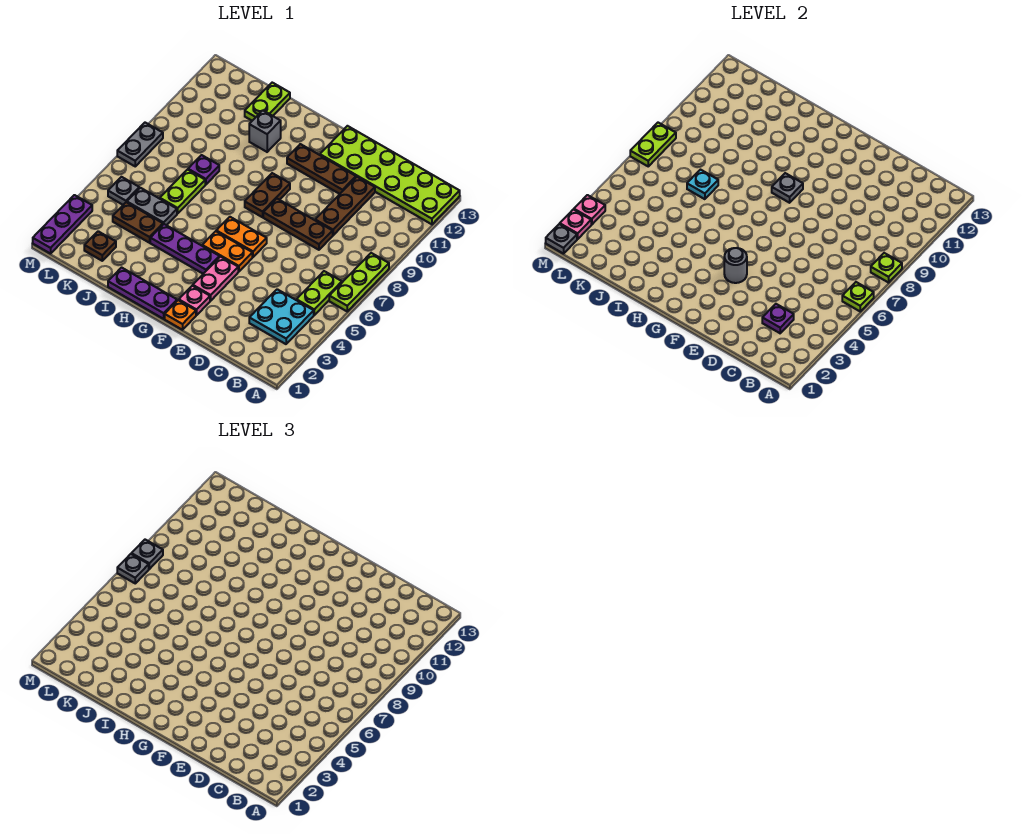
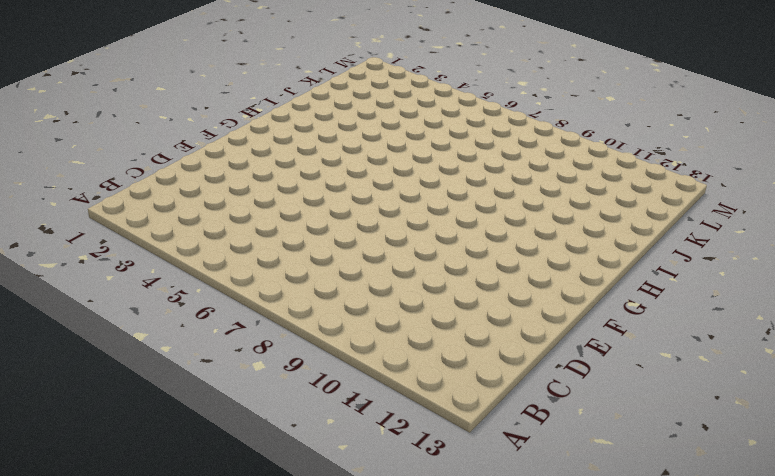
none -> lime plate A6:A8 level 1
none -> lime plate A12:F13 level 1
none -> cyan plate B3:C4 level 1
none -> lime plate B5:B6 level 1

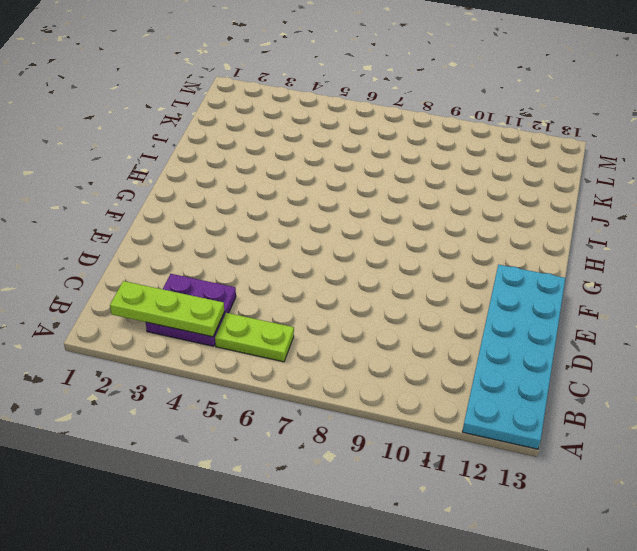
cyan plate A12:F13 level 1 -> lime plate A12:F13 level 1
lime plate B2:B4 level 2 -> lime plate A6:A8 level 1
purple plate B3:C4 level 1 -> cyan plate B3:C4 level 1
none -> brown plate D8:F8 level 1
none -> brown plate D9:D11 level 1
none -> brown plate E11:G11 level 1
none -> orange plate F1 level 1

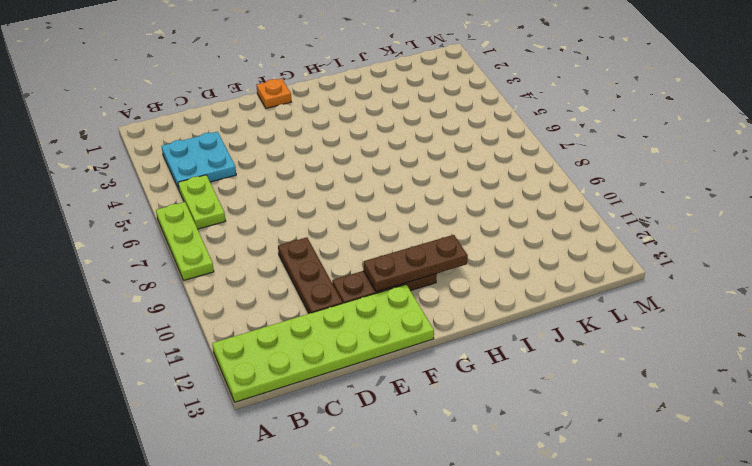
brown plate F11:H11 level 2 -> brown plate D8:F8 level 1
none -> pink plate F2 level 1
none -> pink plate F3:F4 level 1
none -> orange plate F5:G5 level 1
none -> orange plate F6:G6 level 1

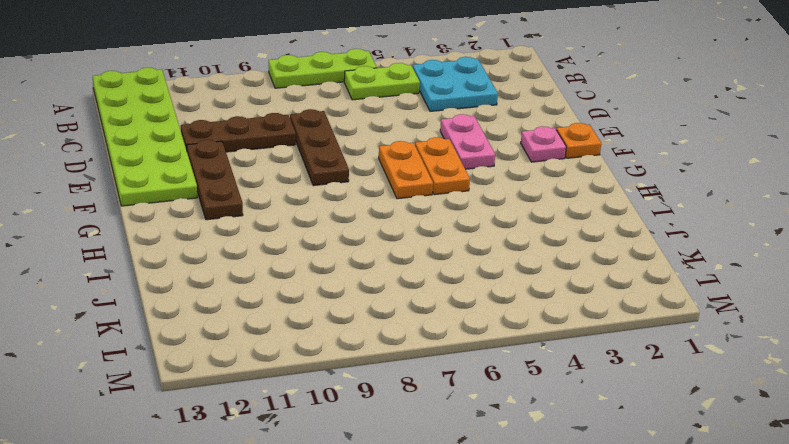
pink plate E4:F4 level 1 -> pink plate F3:F4 level 1
none -> purple plate G1:I1 level 1
none -> purple plate G4:I4 level 1
none -> brown plate G8:G9 level 1
none -> grey brick I11 level 1

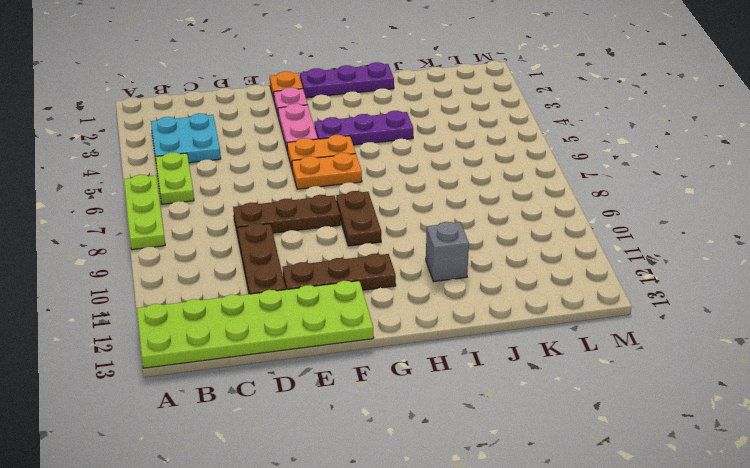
none -> brown plate J4:K4 level 1
none -> grey plate J5:K5 level 1
none -> lime plate J6:J7 level 1
none -> purple plate J8 level 1

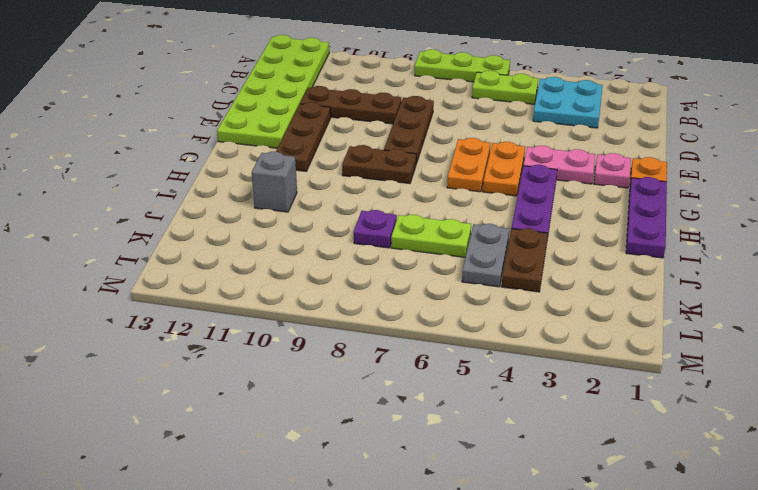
none -> lime plate J12:J13 level 1
none -> brown plate K2 level 1
none -> grey plate L5 level 1
none -> purple plate M1:M3 level 1

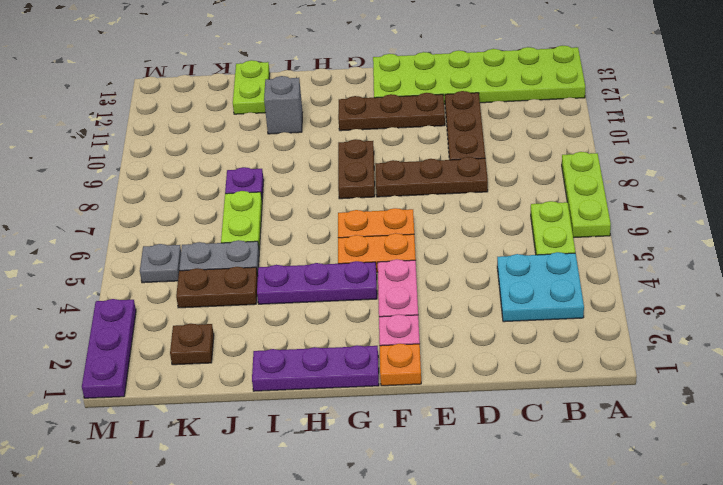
none -> grey plate M7:M8 level 1
none -> lime plate A6 level 2
none -> lime plate A8 level 2
none -> purple plate C3 level 2

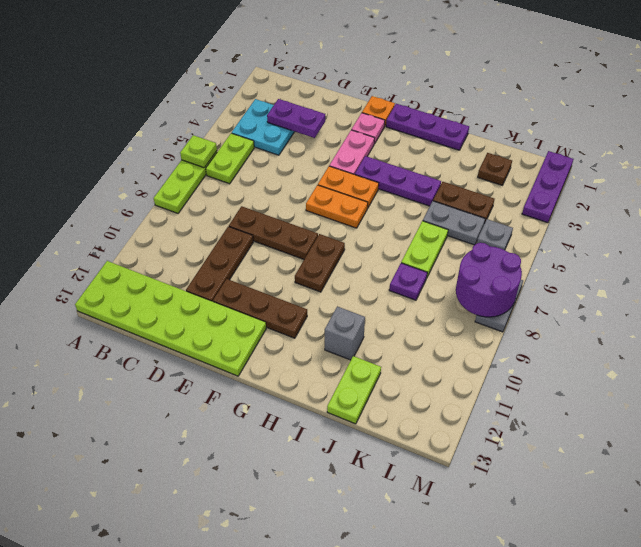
purple plate C3:D3 level 2 -> purple plate C3 level 2
purple round brick L7:M8 level 2 -> lime plate M7:M8 level 2
none -> lime plate A8 level 2
none -> grey round brick F4 level 2
none -> grey plate G9 level 2
none -> cyan plate J7 level 2

